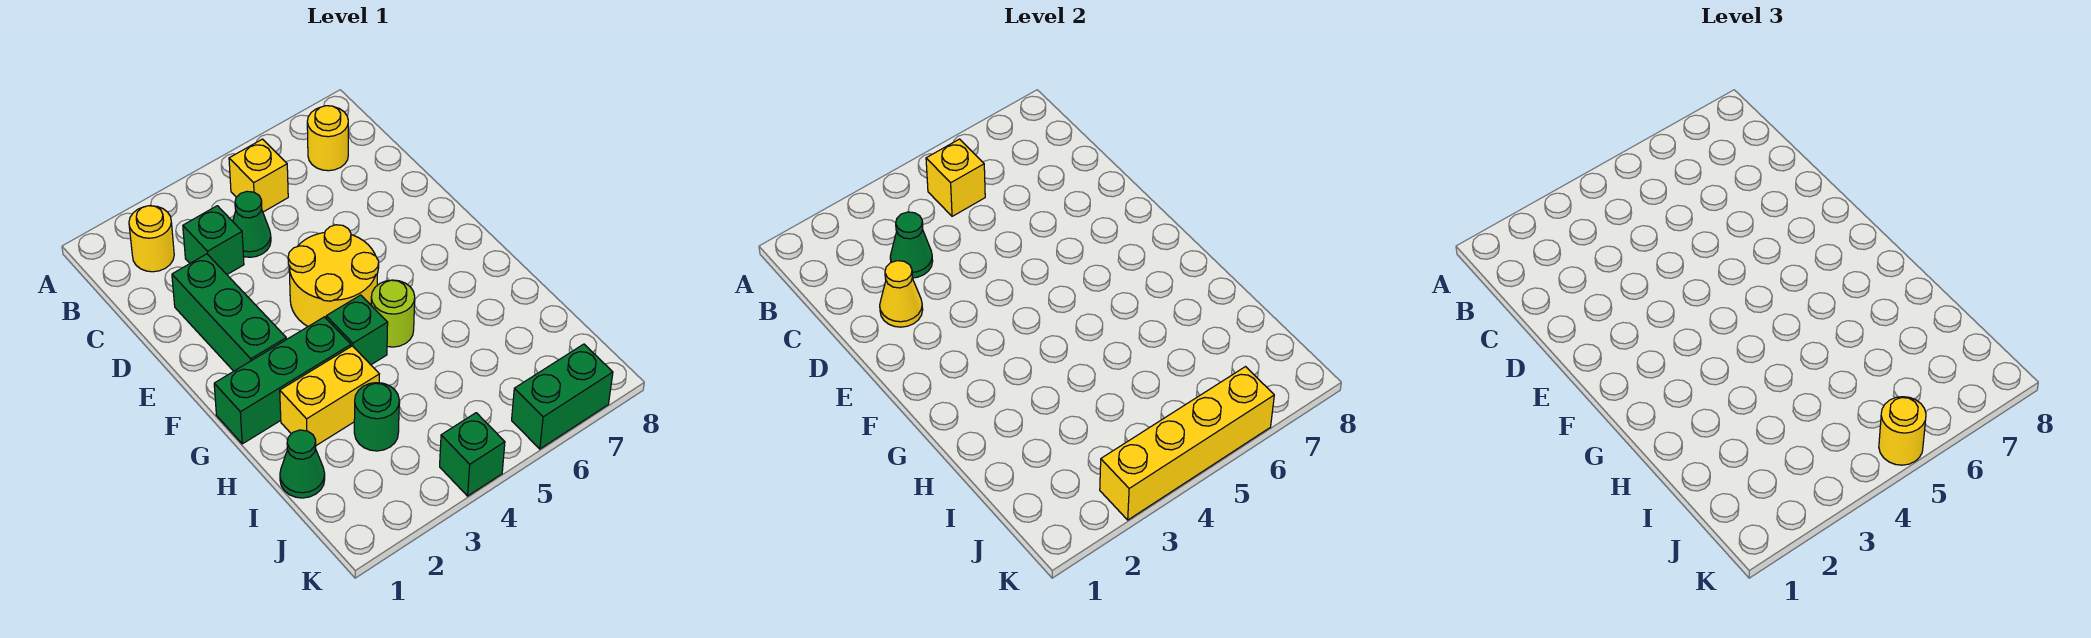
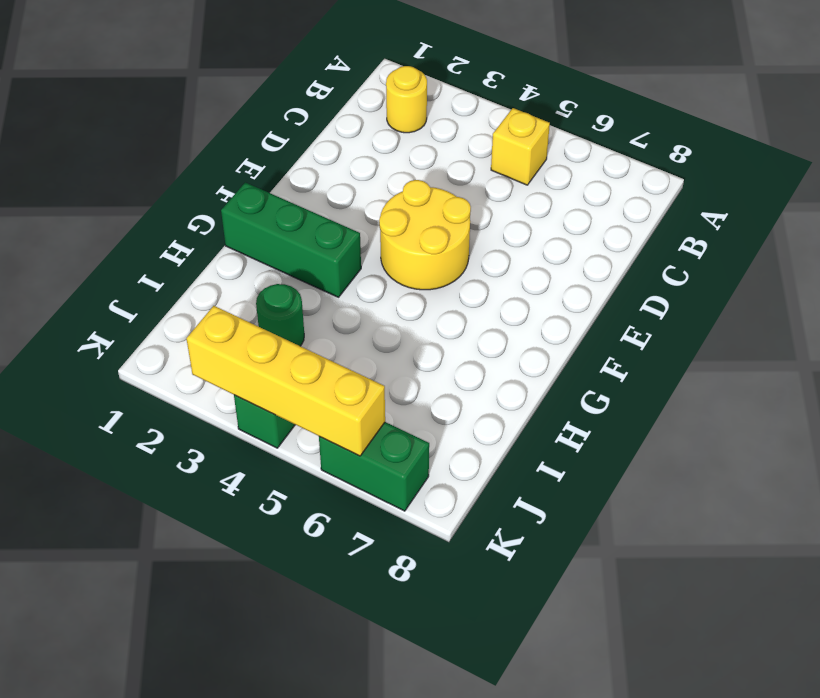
none -> yellow round brick B7 level 1
none -> green brick C3 level 1
none -> green cone C4 level 1

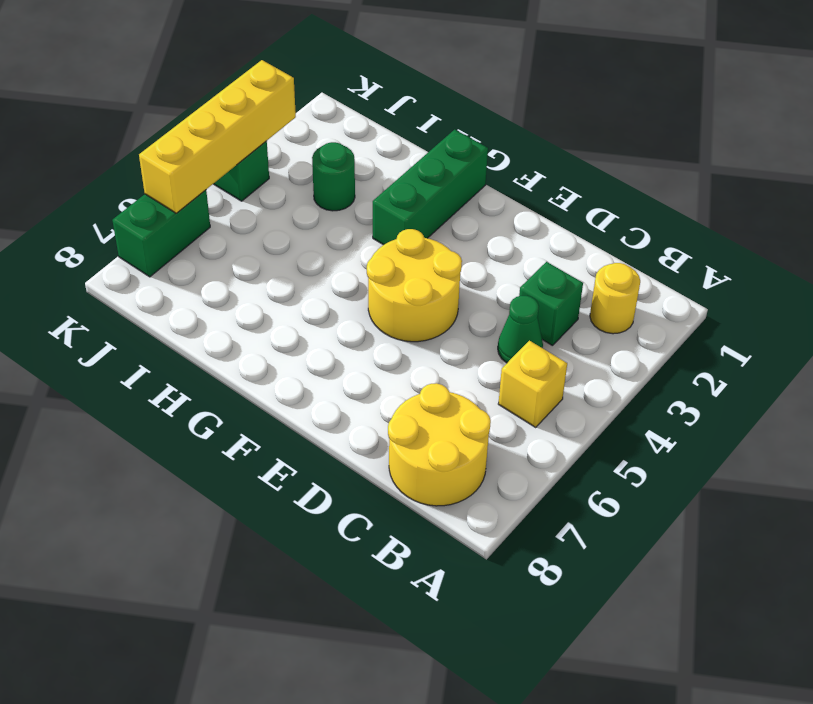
yellow round brick B7:C8 level 1 -> yellow round brick B7 level 1
none -> green brick D2:F2 level 1
none -> green brick G4 level 1
none -> lime round brick G5 level 1

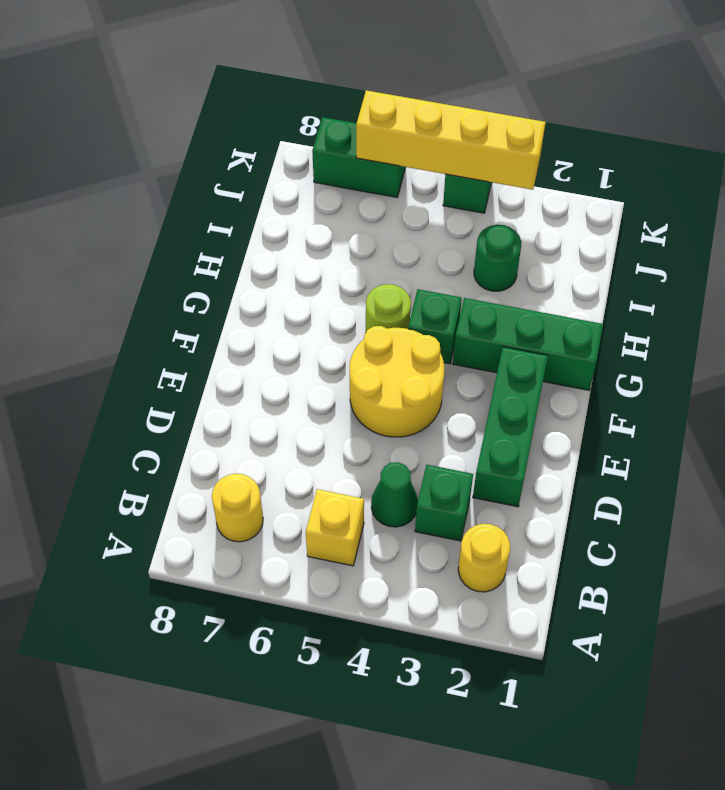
none -> yellow brick H2:H3 level 1
none -> green cone I1 level 1
none -> yellow brick B5 level 2

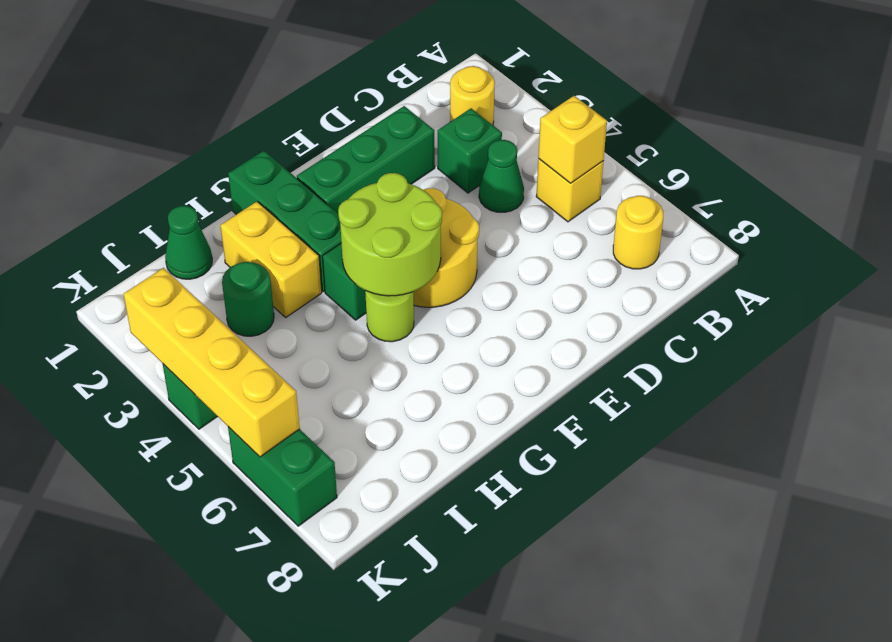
lime round brick F4:G5 level 2 -> none
none -> green cone C3 level 2
none -> yellow cone D2 level 2
none -> yellow round brick K5 level 3

